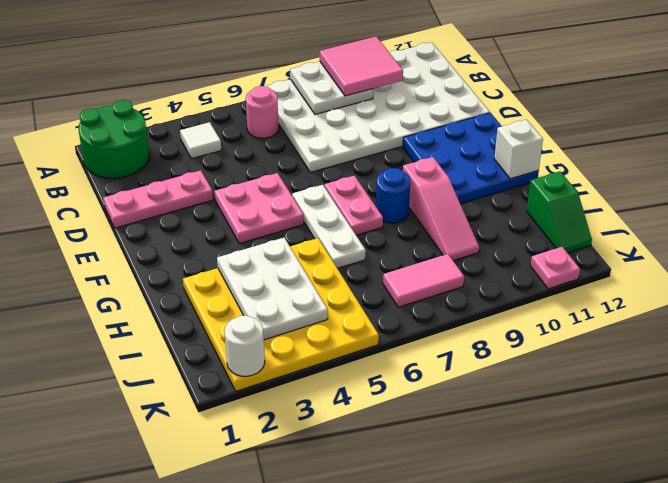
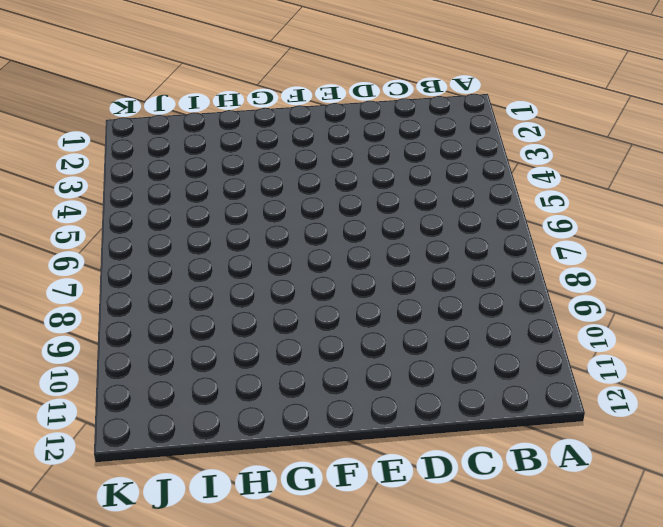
none -> green round brick A1:B2 level 1
none -> white plate A7:D12 level 1
none -> white tile B4 level 1

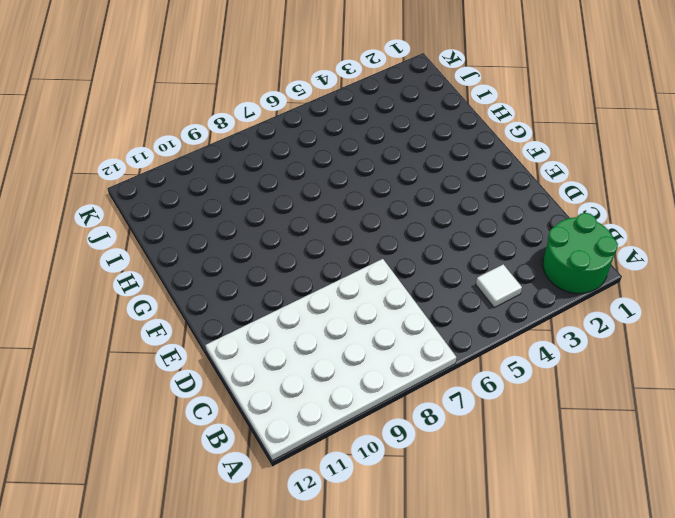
none -> pink round brick B6 level 1
none -> pink plate D1:D3 level 1
none -> pink plate E4:F5 level 1

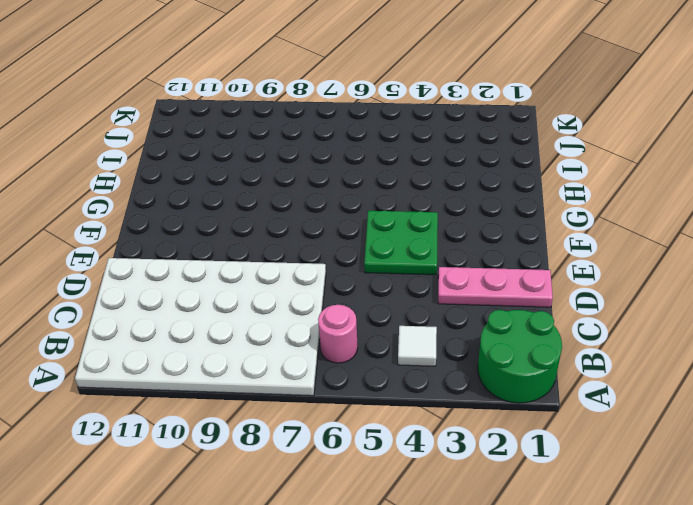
green plate E4:F5 level 1 -> pink plate E4:F5 level 1
none -> blue plate E10:G12 level 1
none -> white plate F6:H6 level 1
none -> pink plate F7:G7 level 1

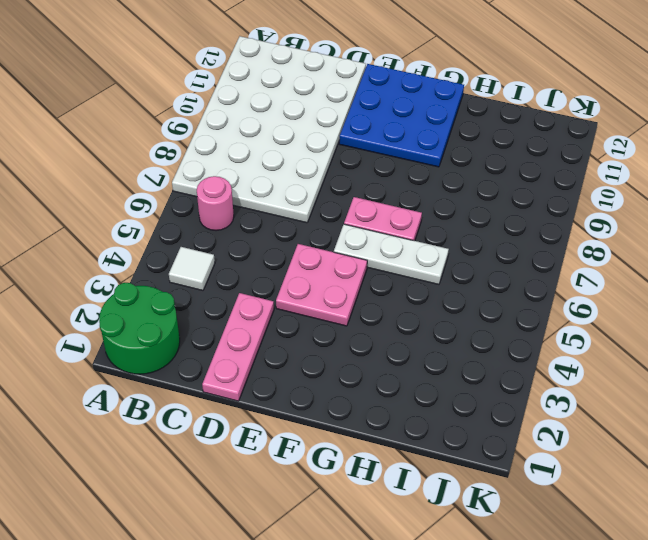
none -> blue round brick G8 level 1
none -> pink slope G9:I9 level 1 top G
none -> yellow plate H2:K5 level 1

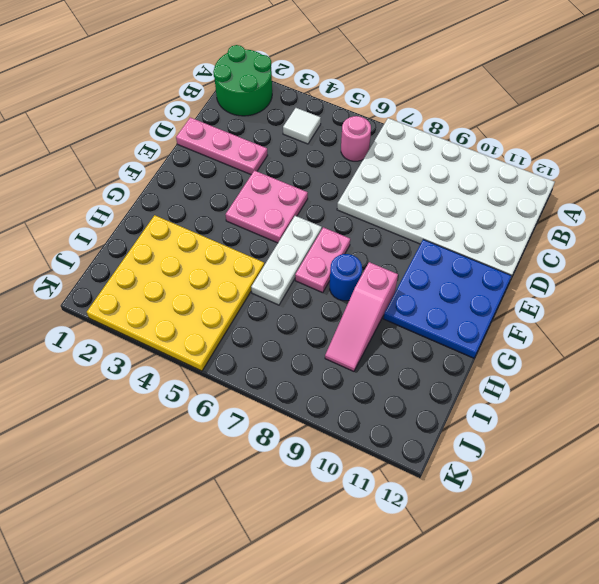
none -> green slope I12:J12 level 1 top I
none -> pink tile J7:J8 level 1
none -> pink plate K11 level 1

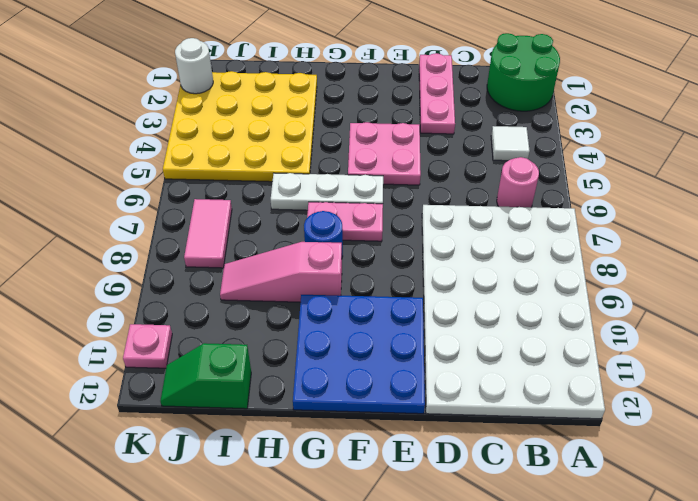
none -> white plate A8:B9 level 2
none -> white brick G12 level 2
none -> white plate H3:J4 level 2

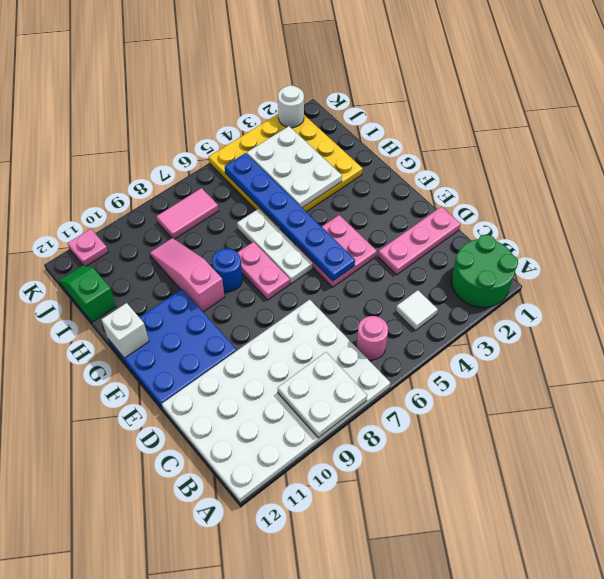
blue plate E5:J5 level 2 -> none
none -> pink tile A9:B10 level 3

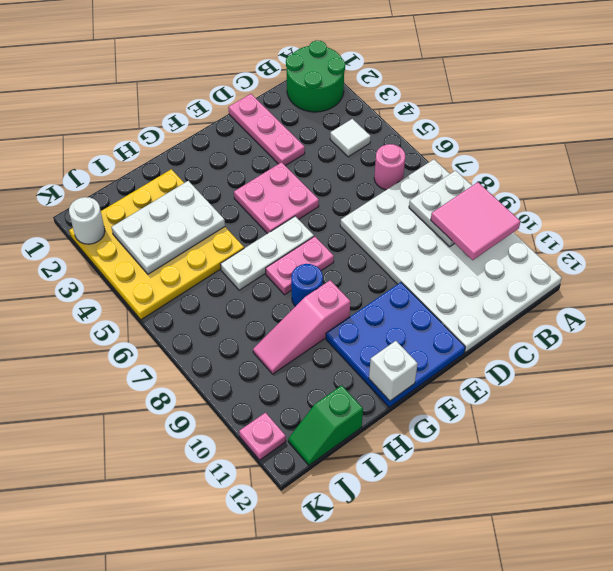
none -> pink tile J7:J8 level 1

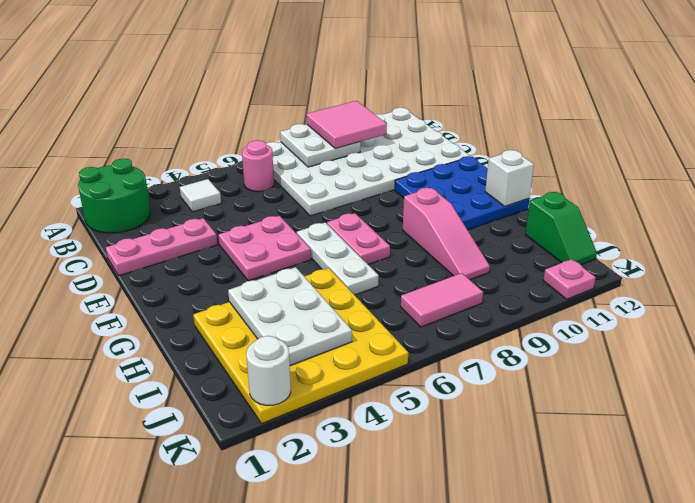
none -> blue round brick G8 level 1

